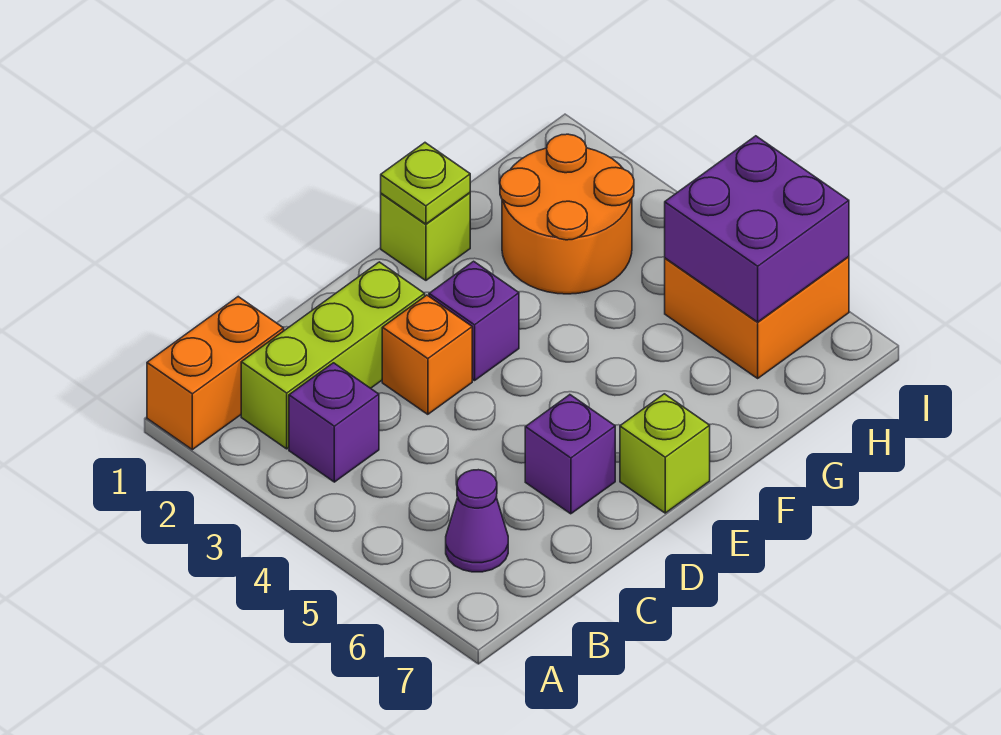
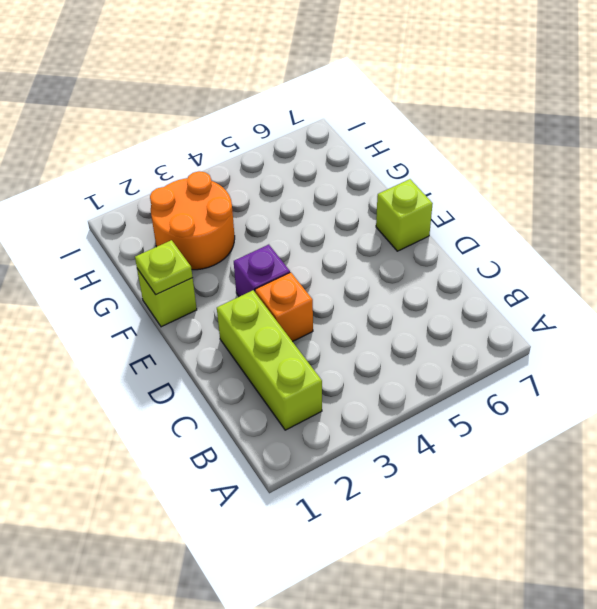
none -> orange brick A1:B1 level 1
none -> purple brick B3 level 1
none -> purple cone B6 level 1

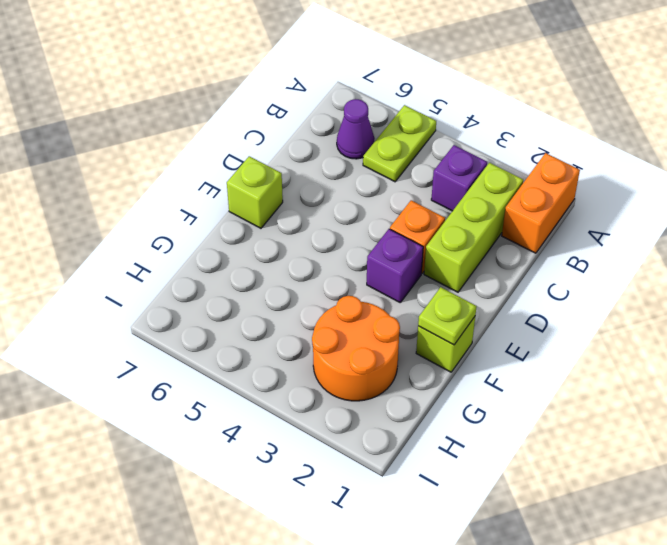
lime plate A5:B5 level 1 -> none
none -> purple brick D6 level 1
none -> orange brick H5:I6 level 1
none -> purple brick H5:I6 level 2

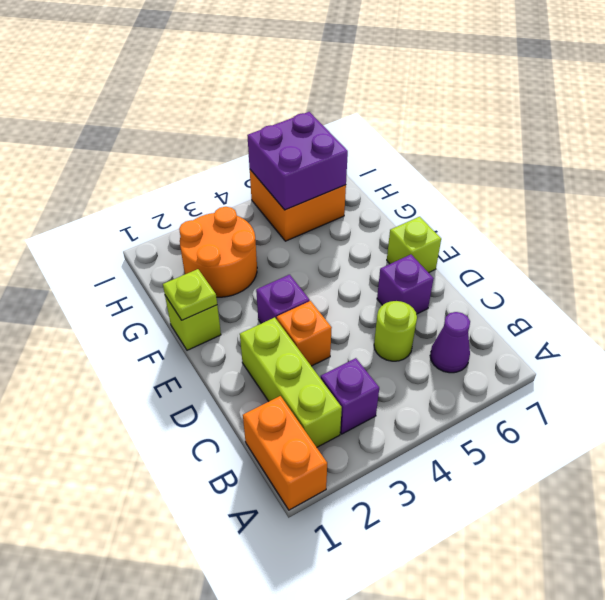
lime round brick C5 level 1 -> none

